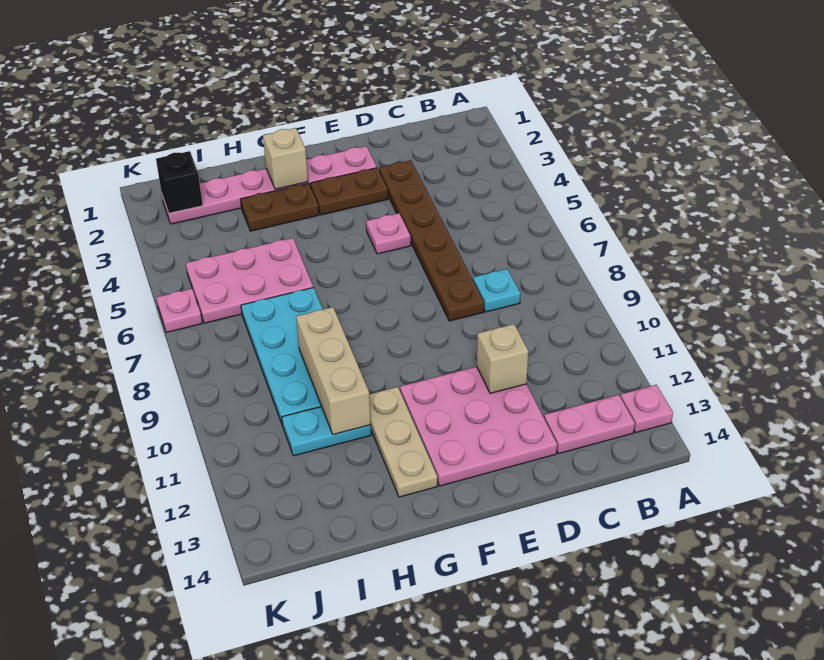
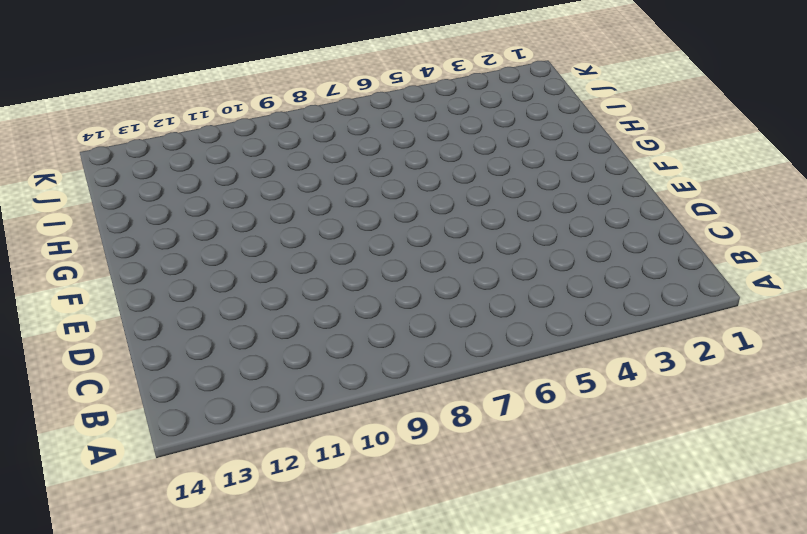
none -> pink plate A13 level 1
none -> pink plate B13:C13 level 1
none -> cyan plate C8 level 1

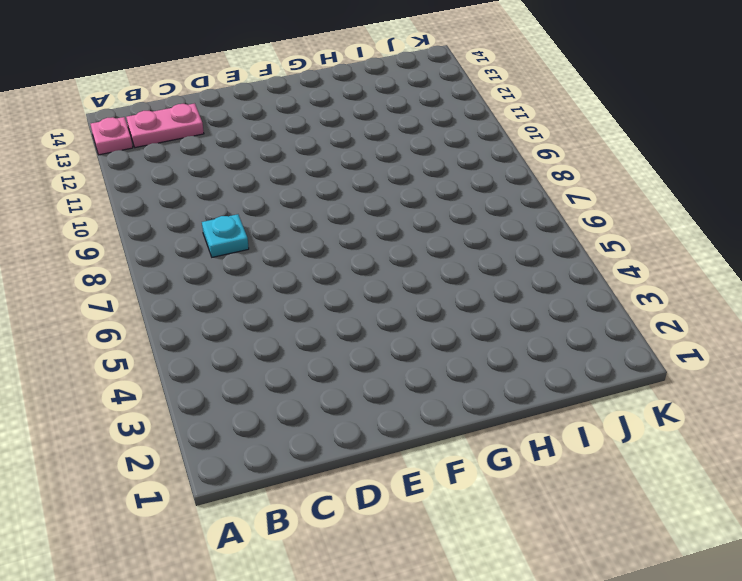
none -> brown plate D3:D8 level 1
none -> pink plate D11:F13 level 1
none -> pink plate E2:J2 level 1

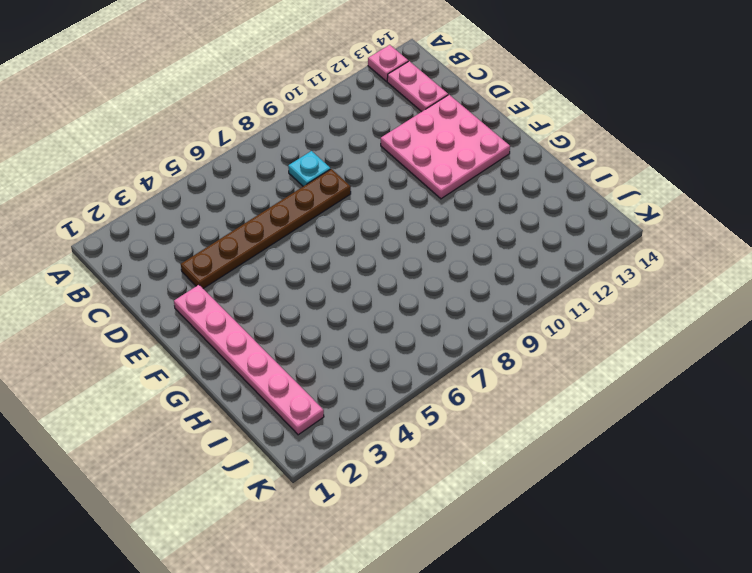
none -> brown plate E3:F3 level 1
none -> pink plate E5 level 1
none -> brown plate G3:H3 level 1

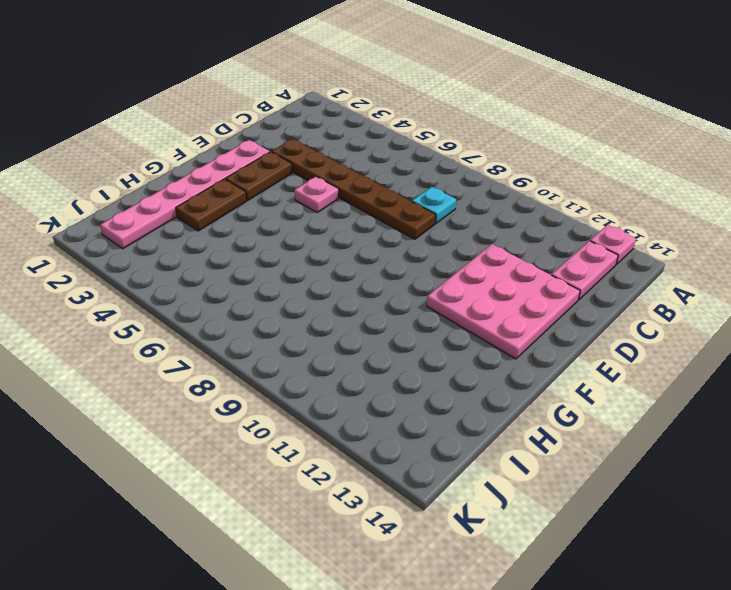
none -> tan plate G11:G13 level 1
none -> pink plate H5:J6 level 1
none -> cyan plate H7:I10 level 1

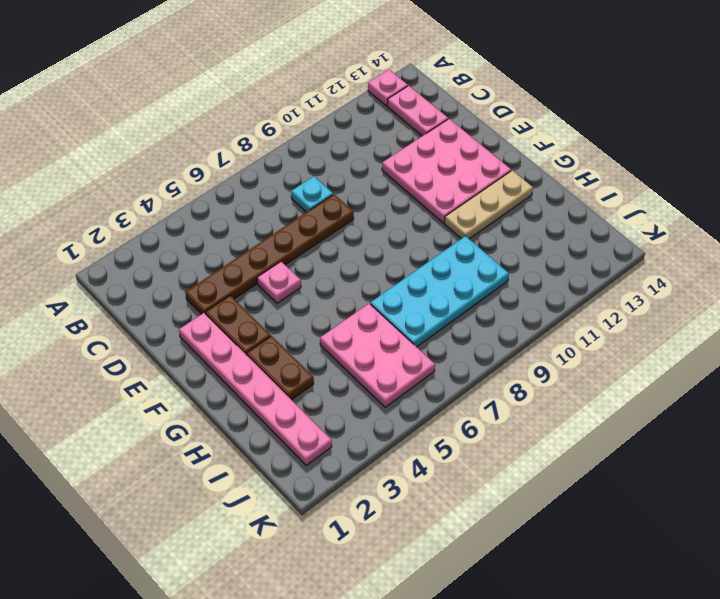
none -> cyan plate H11:I11 level 1
none -> pink plate K6 level 1
none -> tan brick D11 level 2

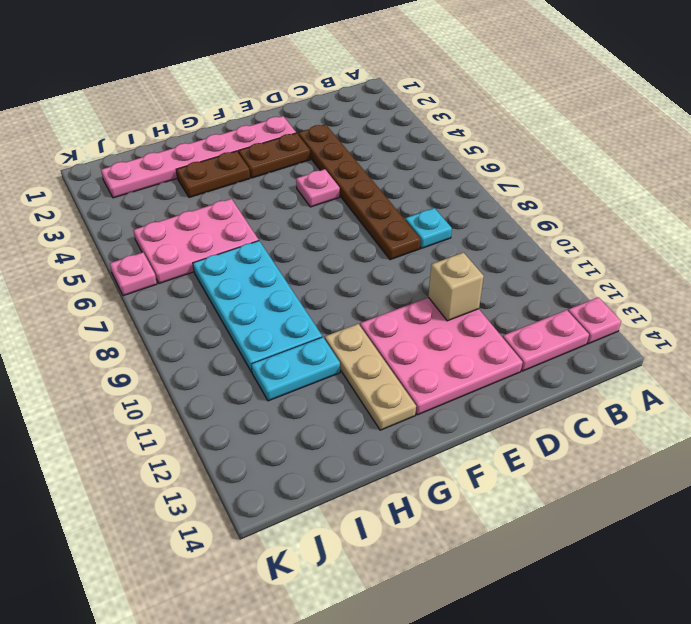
none -> tan brick G2 level 2
none -> tan brick H9:H11 level 2
none -> black brick J2 level 2

